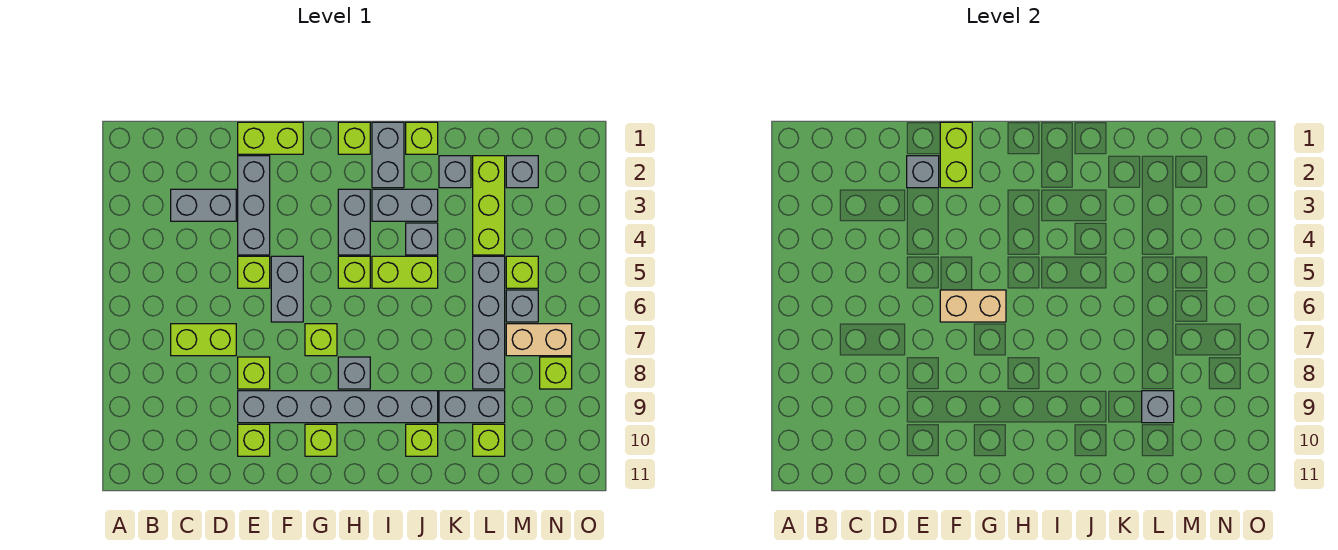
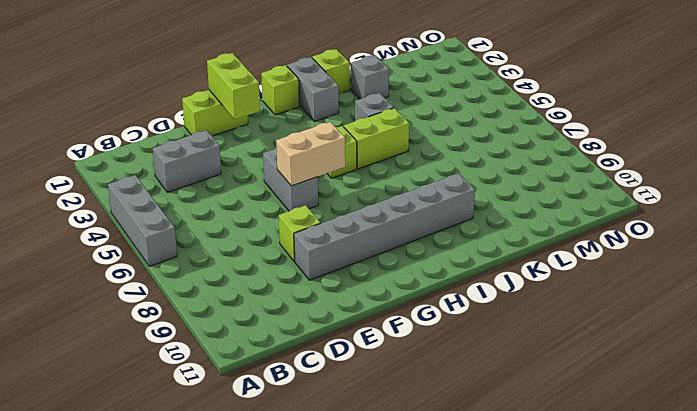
grey brick A4:A6 level 1 -> grey brick E2:E4 level 1
none -> lime brick C7:D7 level 1
none -> lime brick E5 level 1
none -> lime brick E10 level 1
none -> lime brick G7 level 1

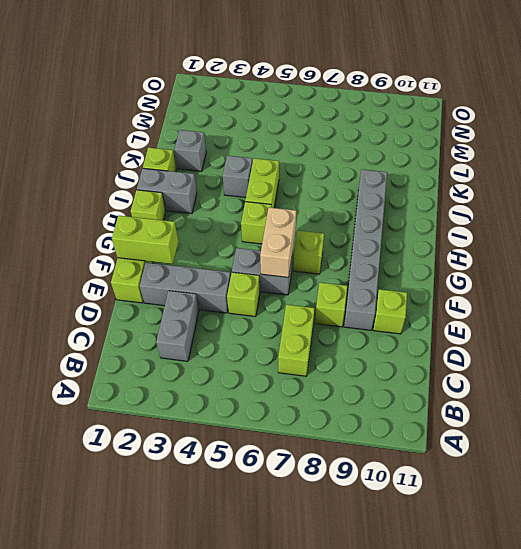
none -> lime brick G10 level 1
none -> grey brick H3:H4 level 1
none -> grey brick H8 level 1
none -> grey brick I3:J3 level 1

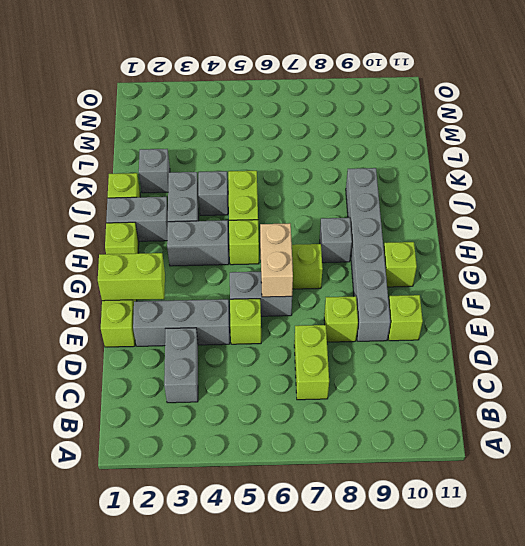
none -> lime brick J10 level 1
none -> grey brick K9:L9 level 1
none -> lime brick L2:L4 level 1
none -> grey brick L5:L8 level 1

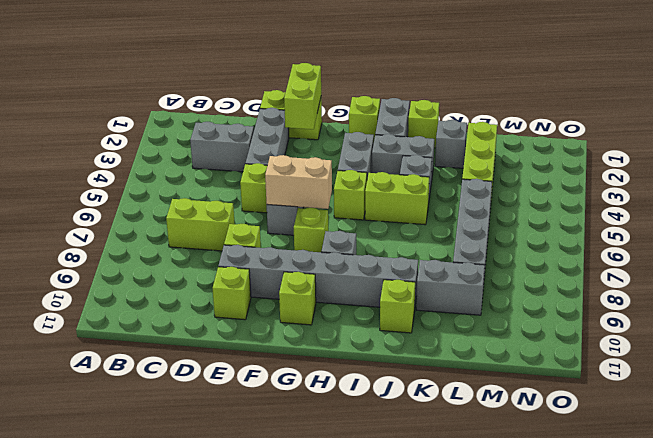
none -> lime brick L10 level 1
none -> grey brick M2 level 1
none -> lime brick M5 level 1
none -> grey brick M6 level 1

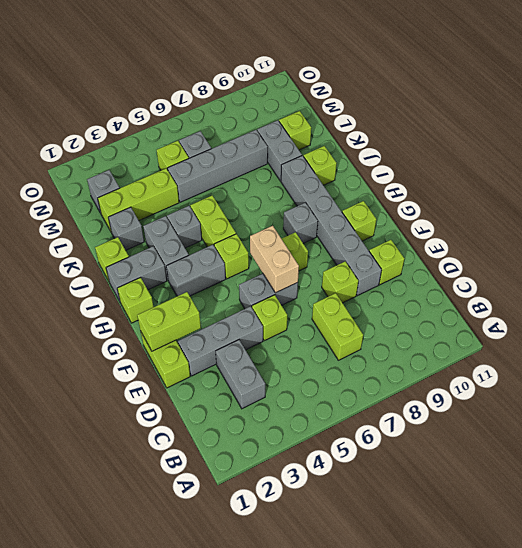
none -> tan brick M7:N7 level 1
none -> lime brick N8 level 1
none -> grey brick E2 level 2
none -> grey brick L9 level 2

